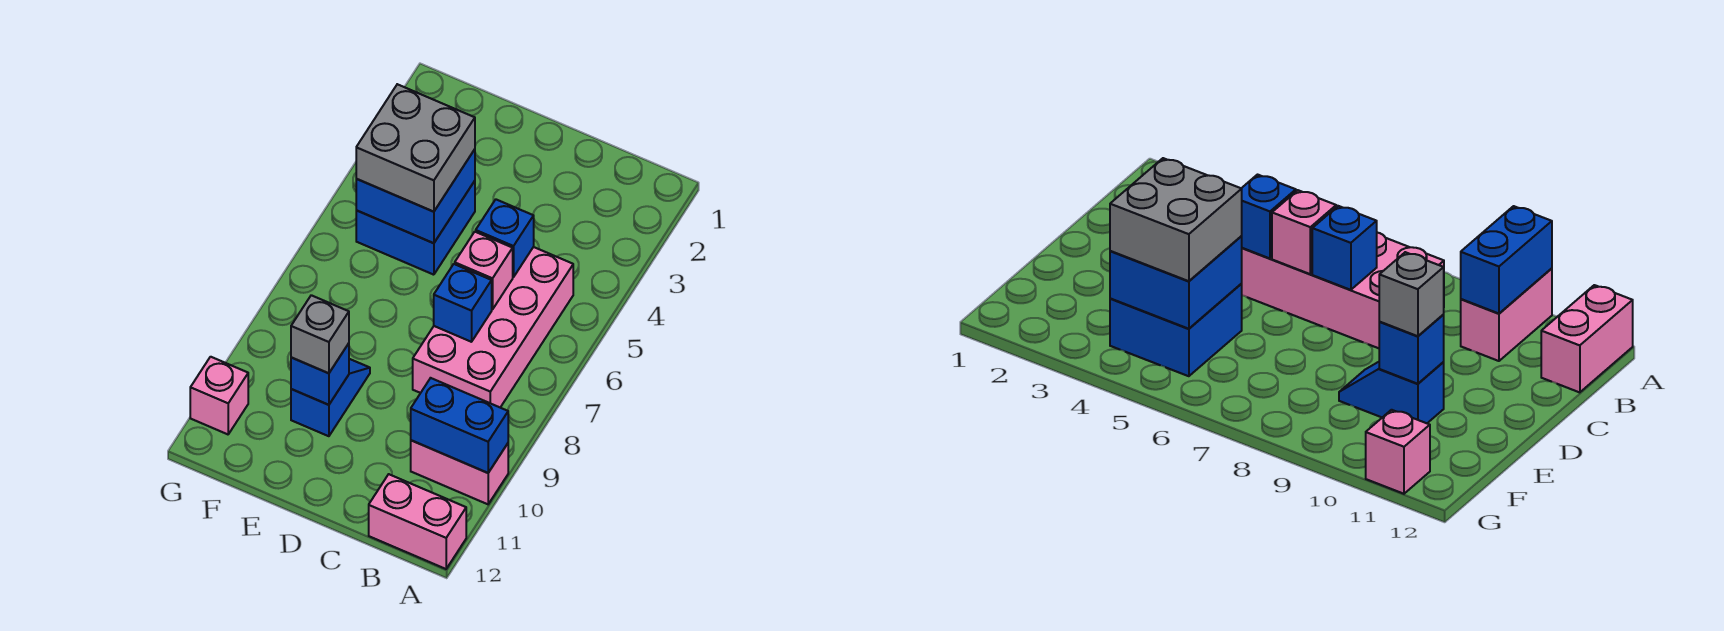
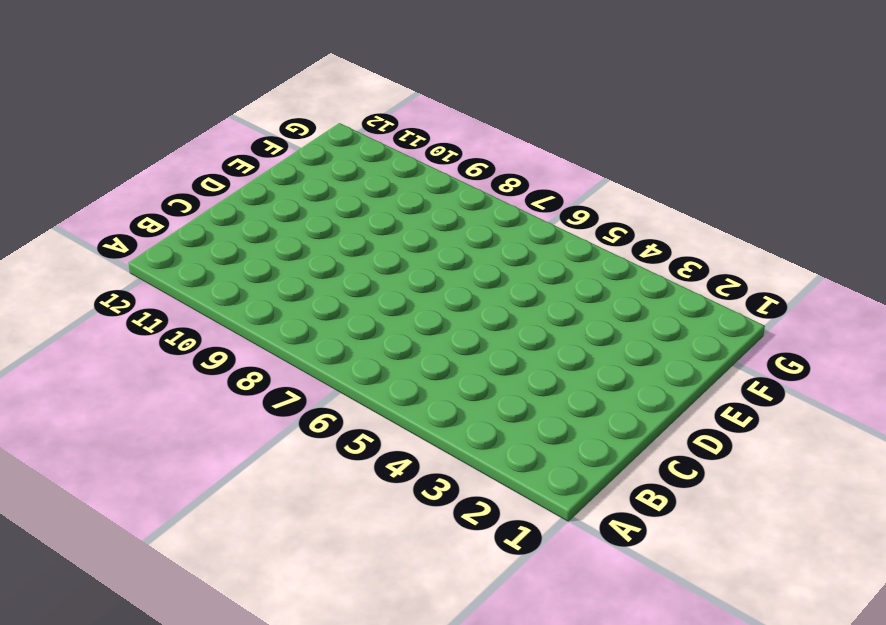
none -> pink brick A10:B10 level 1
none -> pink brick A12:B12 level 1
none -> pink brick B5:C8 level 1

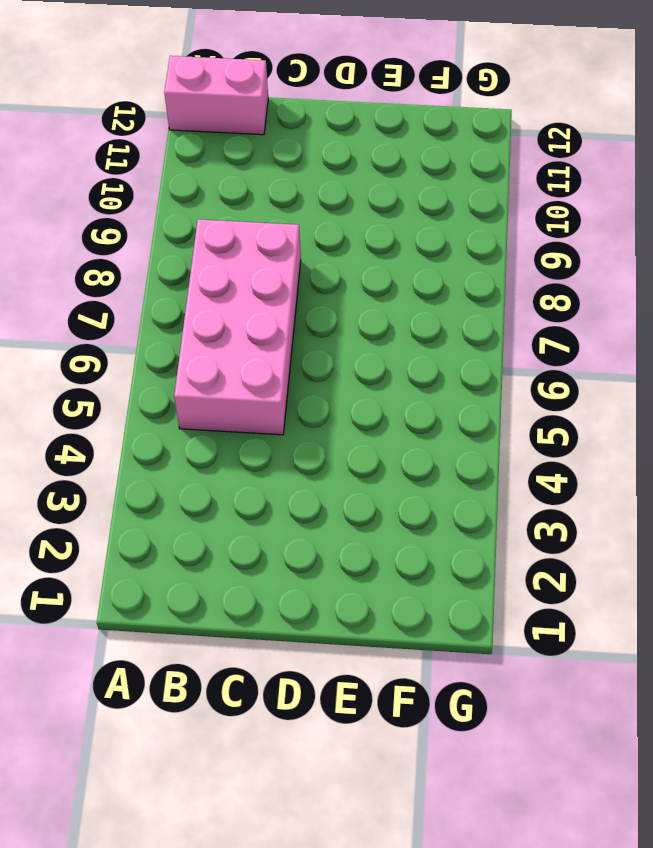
none -> pink brick A10:B10 level 1
none -> blue brick E4:F5 level 1
none -> blue slope E9:E10 level 1 top 10

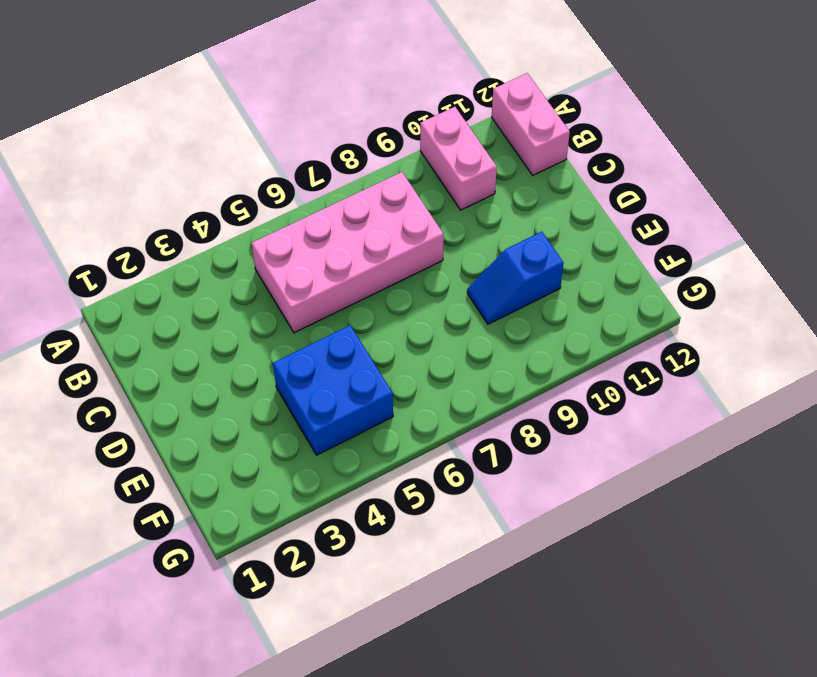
none -> pink brick G11 level 1
none -> blue brick A10:B10 level 2
none -> blue brick C5 level 2

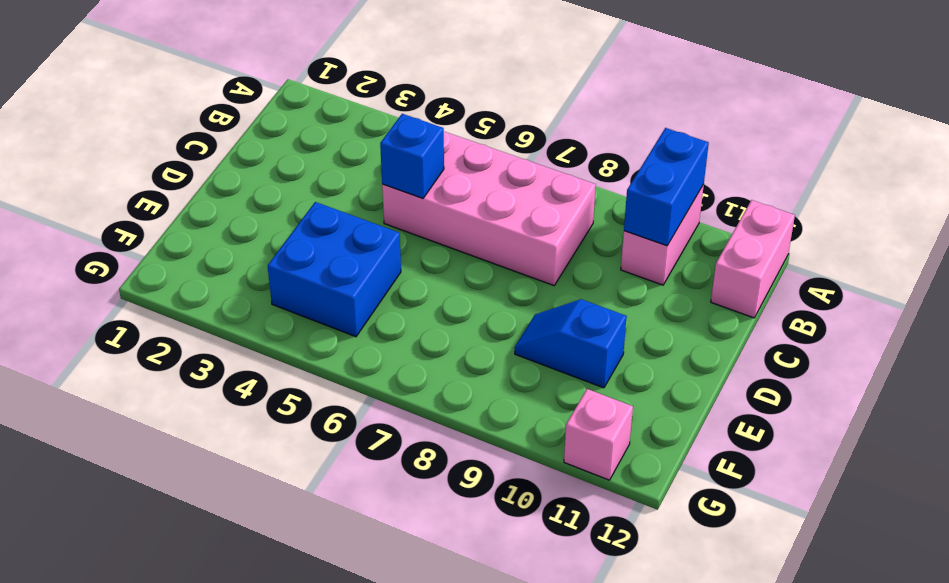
none -> pink brick C6 level 2
none -> blue brick C7 level 2
none -> blue brick E4:F5 level 2

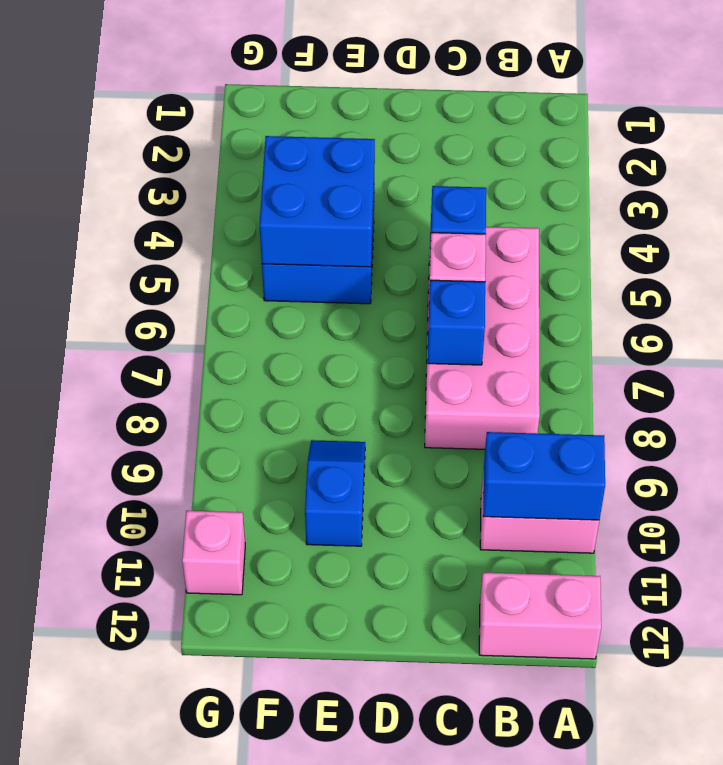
none -> blue brick E10 level 2
none -> grey brick E4:F5 level 3
none -> grey brick E10 level 3

